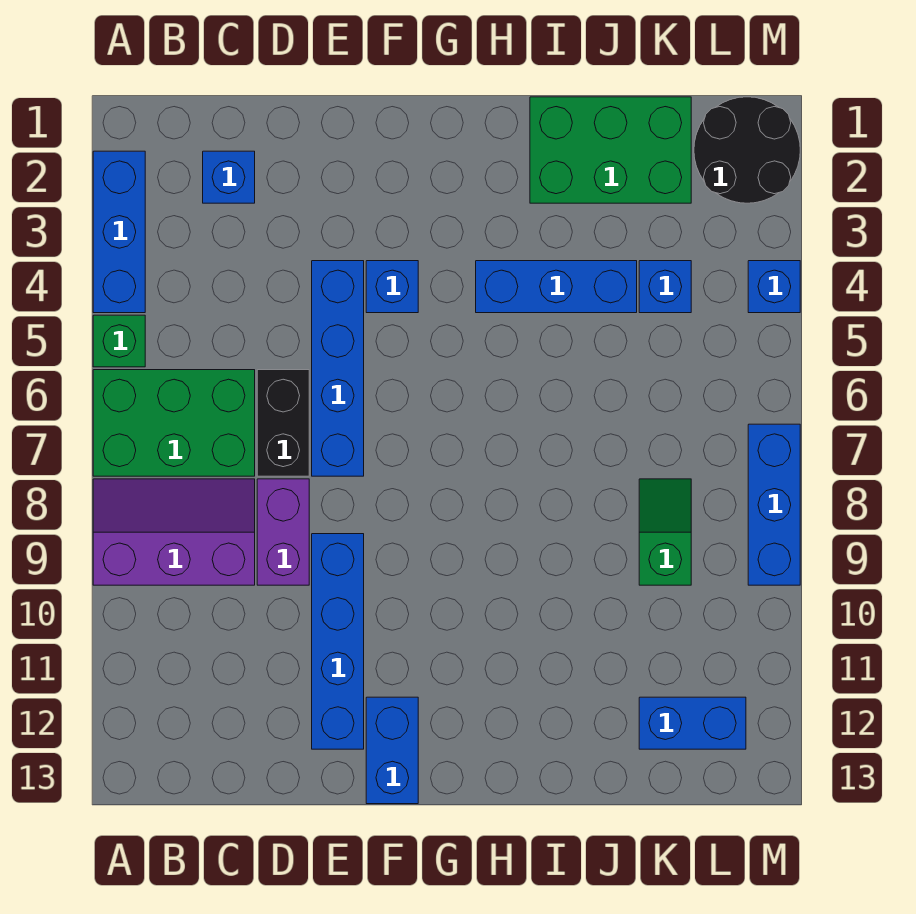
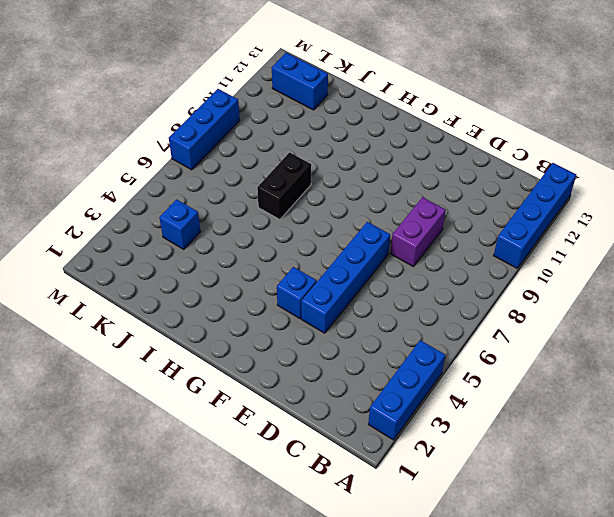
blue brick A10:A13 level 1 -> blue brick E9:E12 level 1
black brick I7:I8 level 1 -> black brick D6:D7 level 1
none -> green brick A5 level 1
none -> green brick A6:C7 level 1
none -> purple slope A8:C9 level 1 top 9

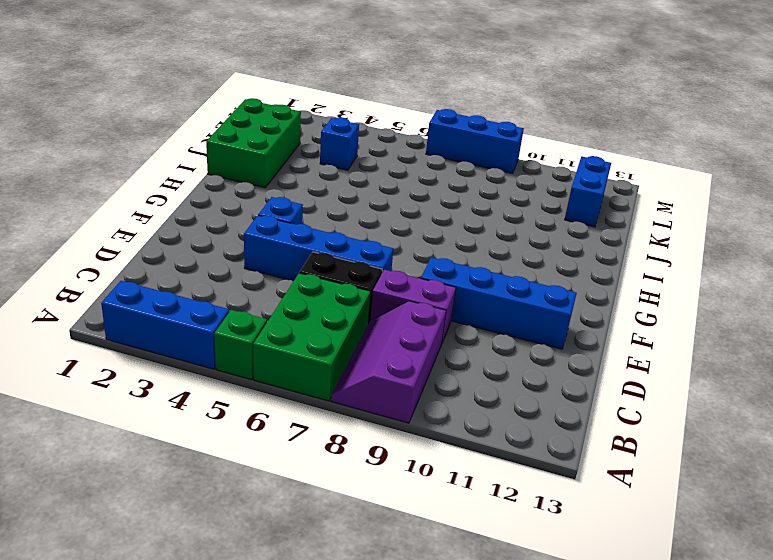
none -> blue brick C2 level 1
none -> blue brick F12:F13 level 1
none -> blue brick H4:J4 level 1

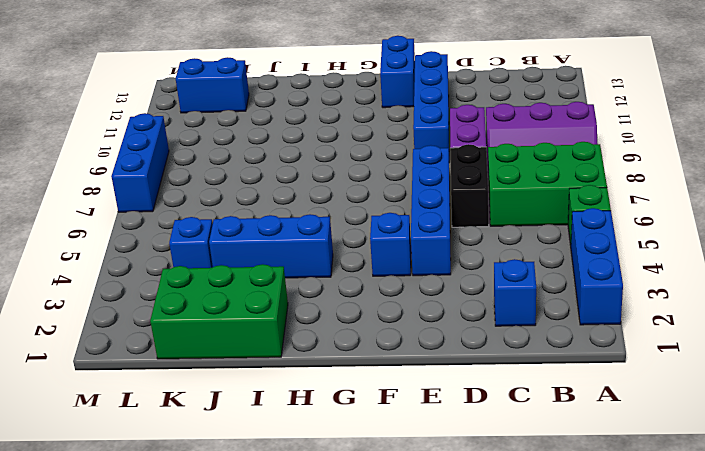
none -> green slope K8:K9 level 1 top 9
none -> black round brick L1:M2 level 1
none -> blue brick M4 level 1

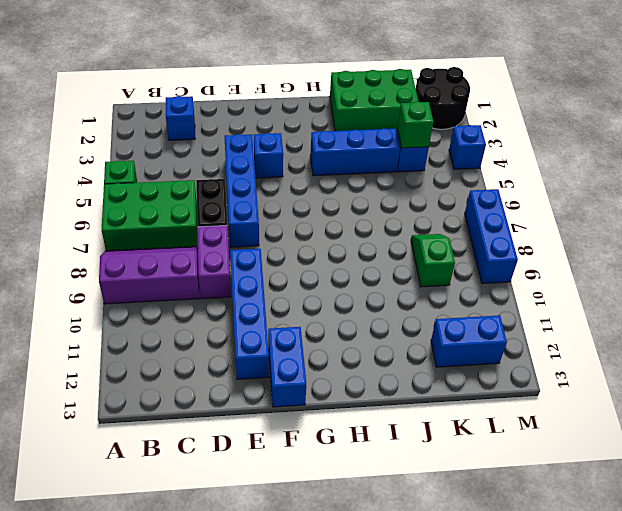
green brick K4 level 2 -> none
none -> blue brick A2:A4 level 1

